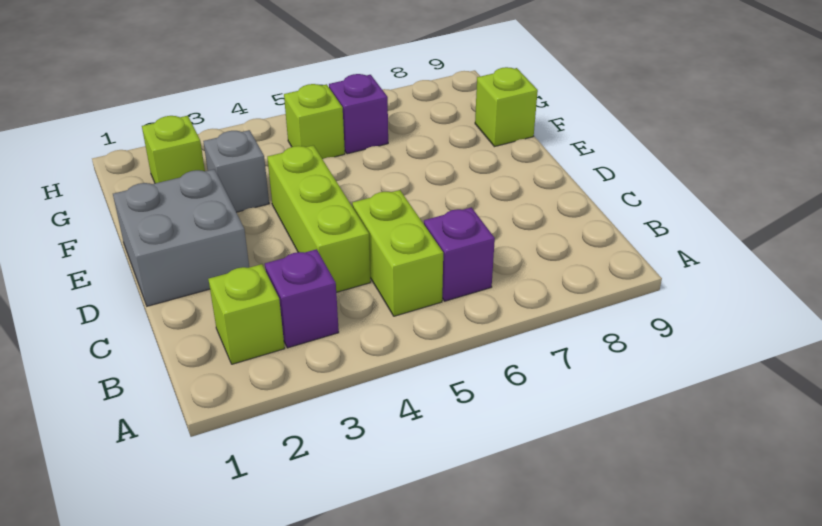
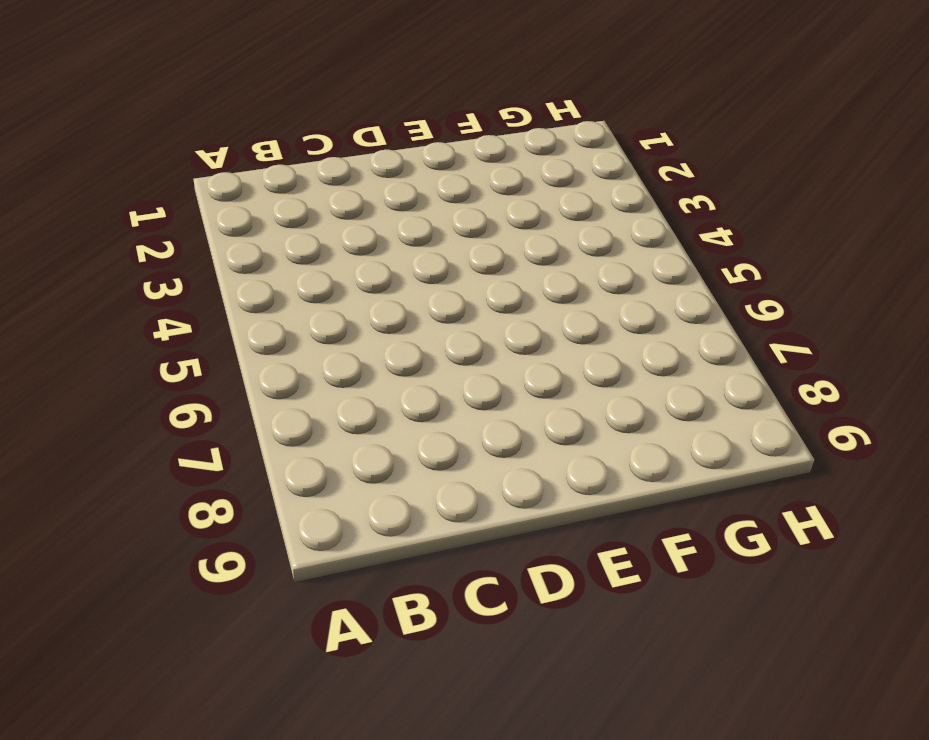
none -> lime brick B2 level 1
none -> purple brick B3 level 1

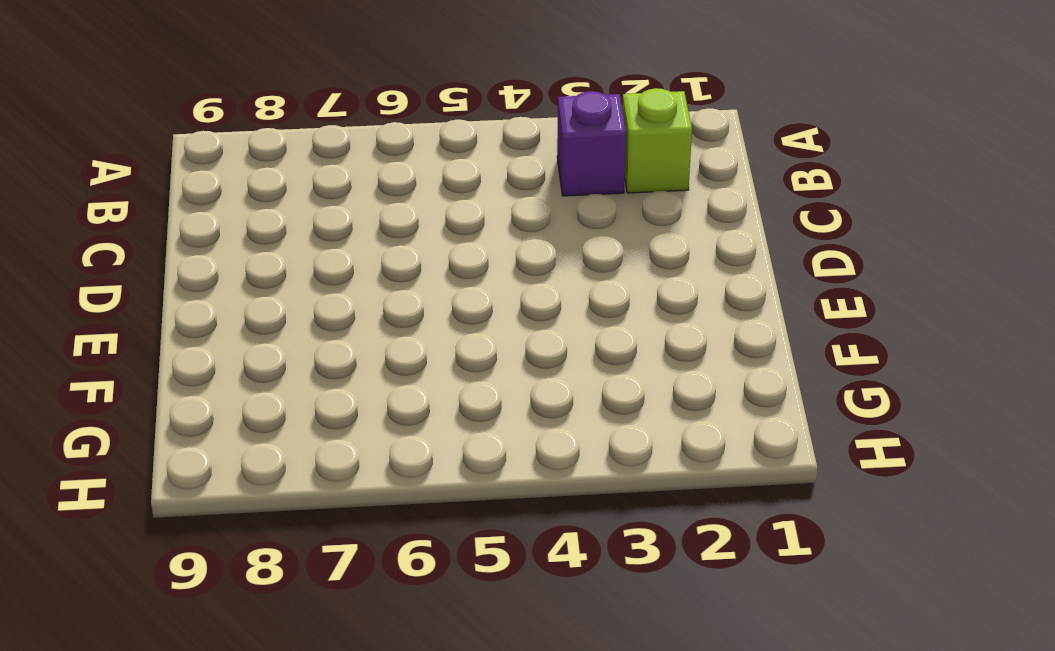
none -> lime brick B5:C5 level 1
none -> purple brick B6 level 1

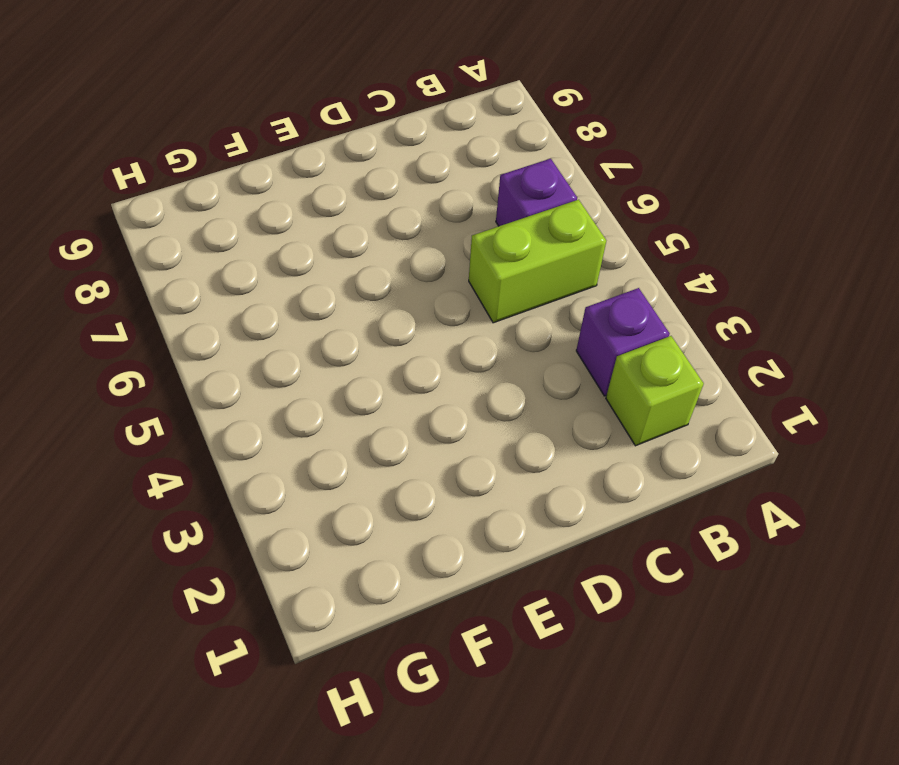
none -> lime brick C4:E4 level 1
none -> grey brick D1:E2 level 1

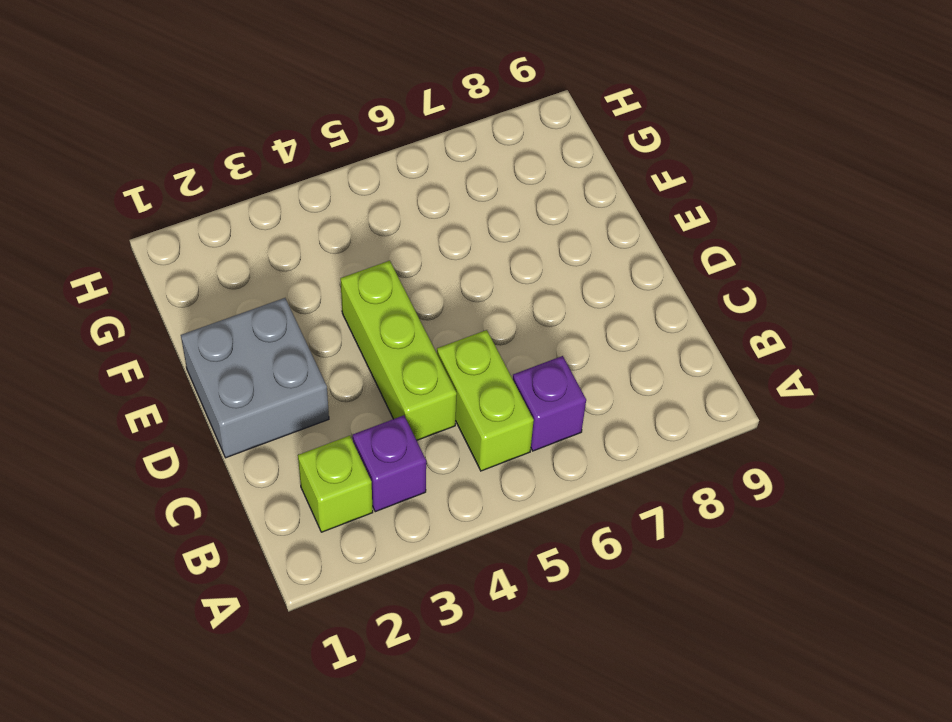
none -> grey brick F3 level 1
none -> lime brick F9 level 1

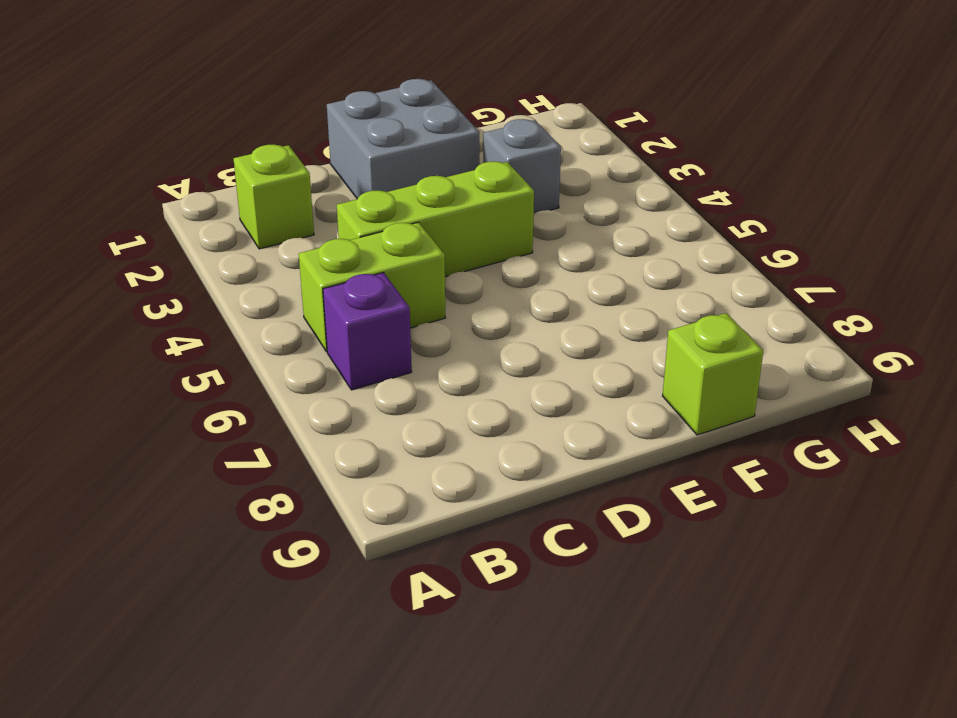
none -> purple brick B3 level 1
none -> lime brick G2 level 1

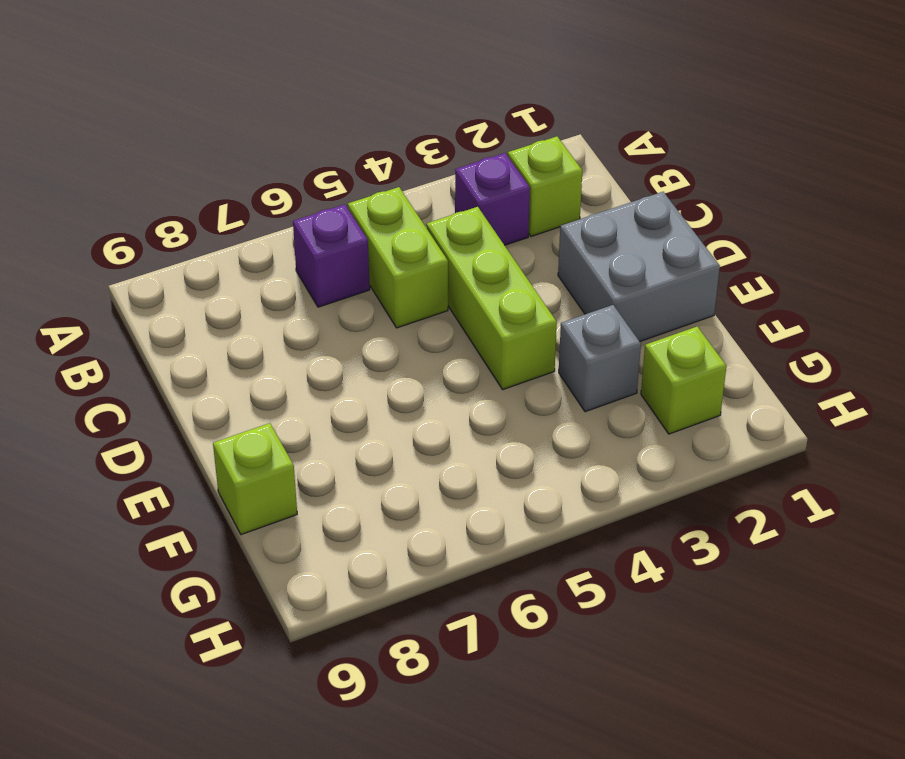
none -> lime brick G5 level 1
none -> purple brick G6 level 1

